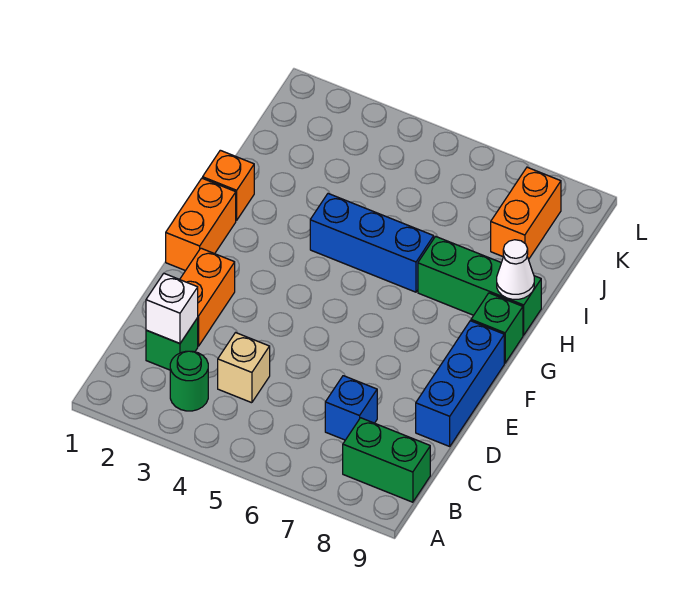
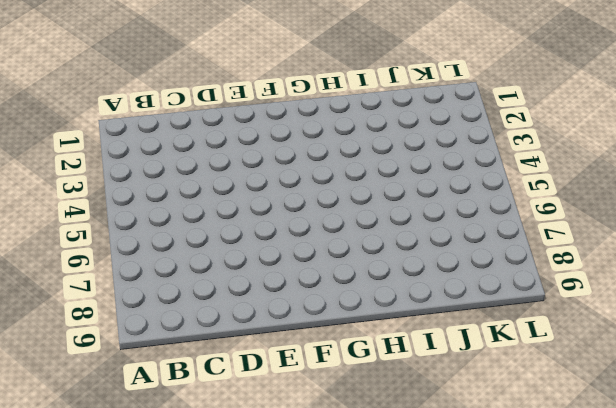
none -> green round brick B3 level 1
none -> green brick B8:B9 level 1
none -> green brick C2 level 1

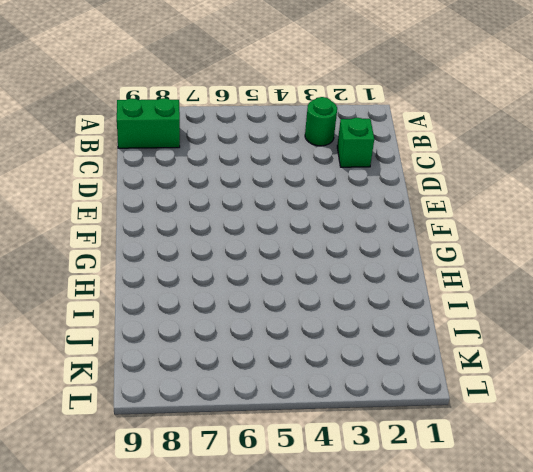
none -> tan brick C4 level 1
none -> blue brick C7 level 1
none -> orange brick D2:E2 level 1

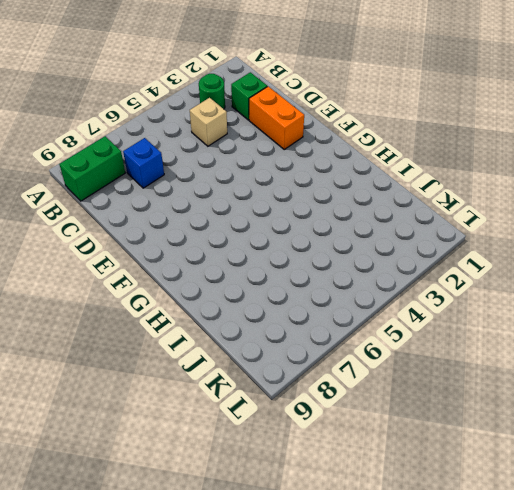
none -> blue brick D9:F9 level 1
none -> orange brick F1:G1 level 1
none -> green brick G9 level 1

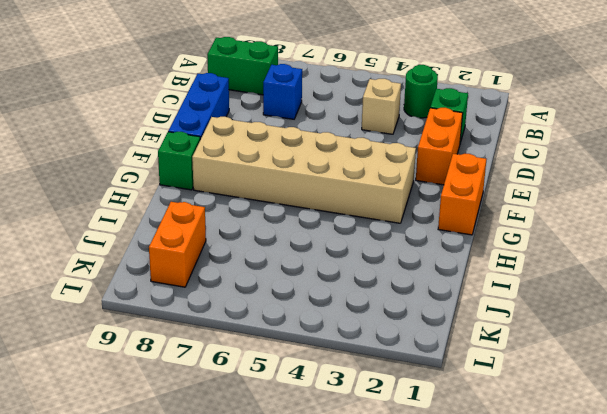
tan brick F3:G8 level 1 -> none
none -> orange brick H1 level 1
none -> blue brick H4:H6 level 1
none -> green brick H7:H9 level 1

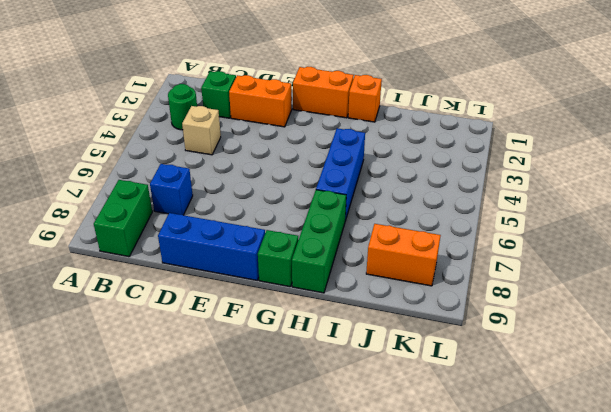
none -> white brick C2 level 2
none -> white cone H9 level 2

